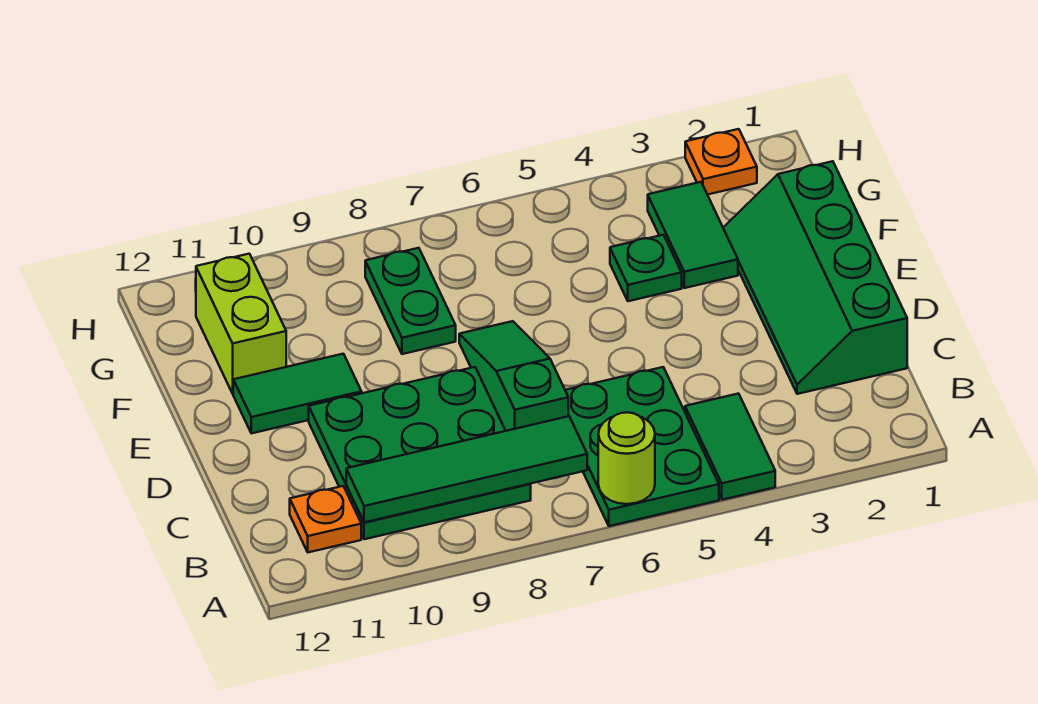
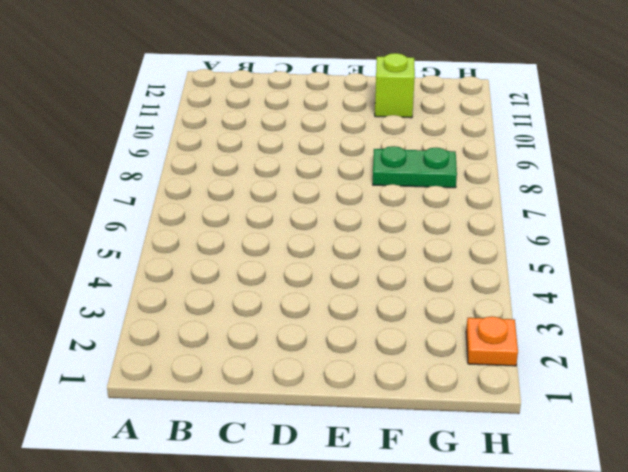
lime brick F11 level 1 -> lime brick F11:G11 level 1
none -> green tile A4:B4 level 1
none -> green plate A5:C6 level 1
none -> green plate B8:D10 level 1

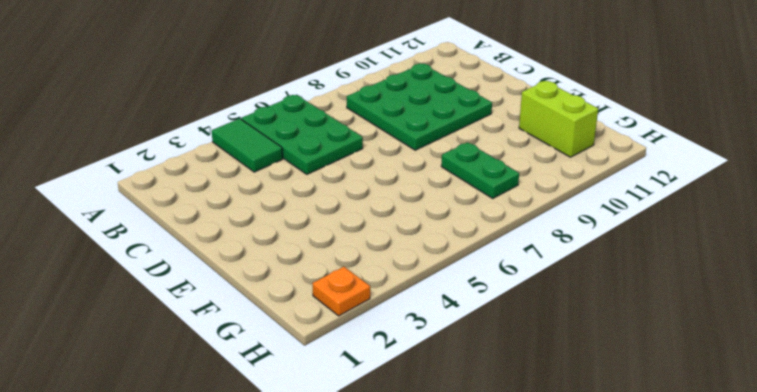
none -> orange plate B11 level 1
none -> green slope C1:F2 level 1 top 1
none -> green slope C7:E7 level 1 top C

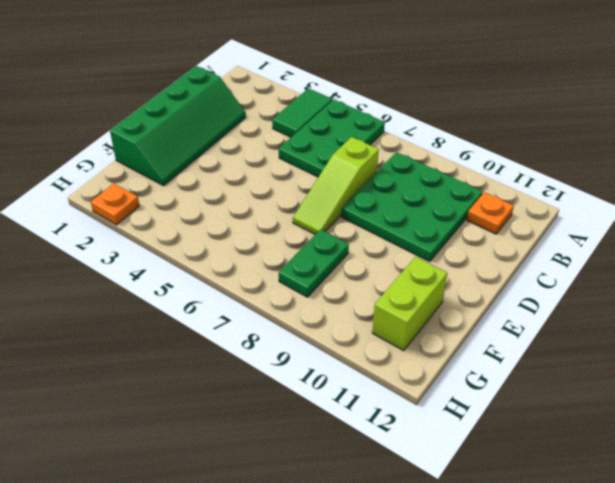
lime slope C7:E7 level 1 top C -> green slope C7:E7 level 1 top C
none -> green tile E10:E11 level 1
none -> green tile F3:G3 level 1
none -> green plate F4 level 1

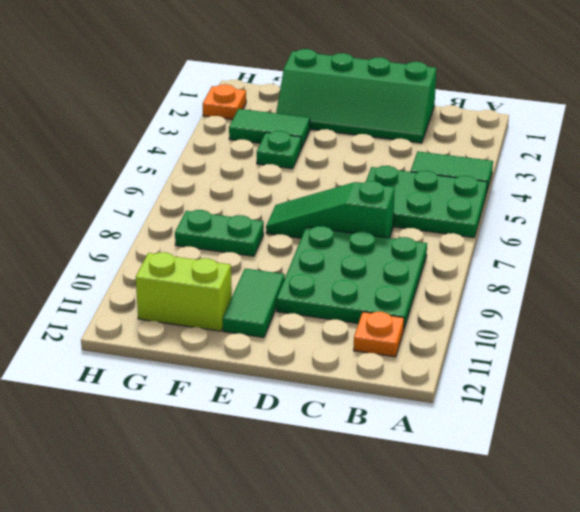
none -> lime round brick A6 level 2
none -> green tile B7:B10 level 2

